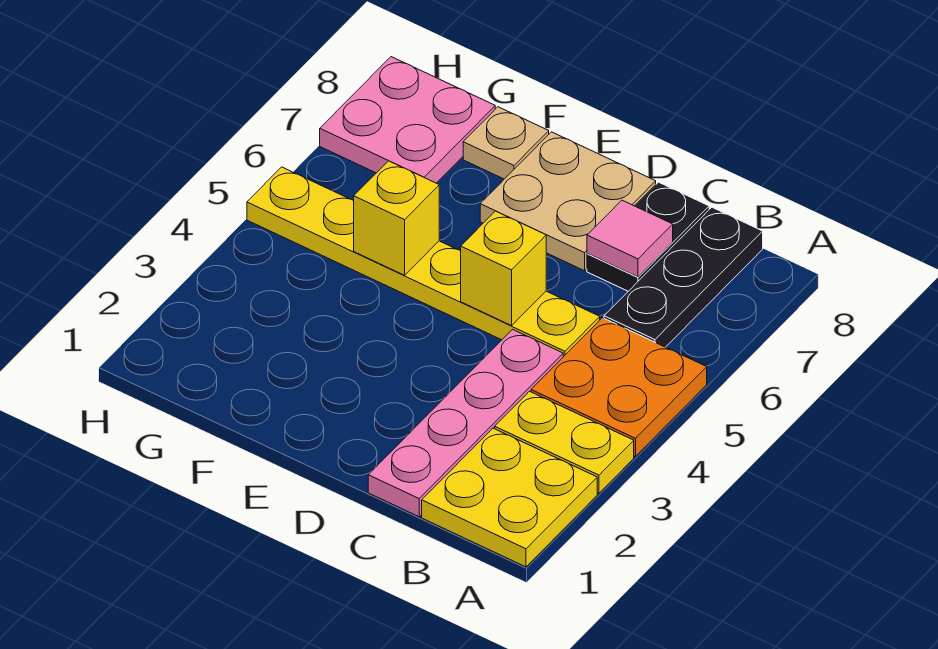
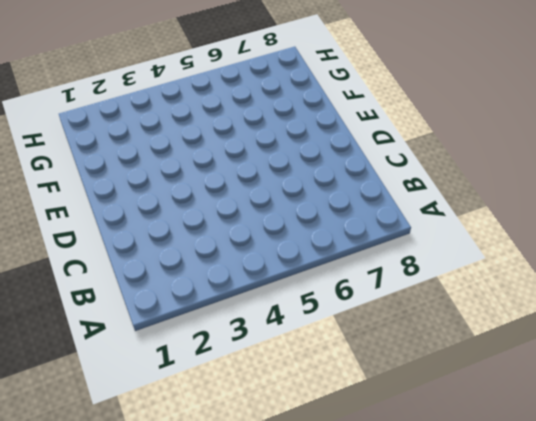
none -> yellow plate A1:B2 level 1
none -> yellow plate A3:B3 level 1
none -> orange plate A4:B5 level 1

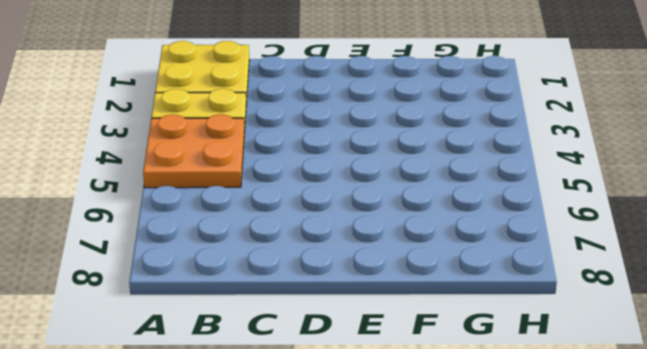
none -> black plate B6:B8 level 1
none -> pink plate C1:C4 level 1
none -> yellow plate C5:H5 level 1

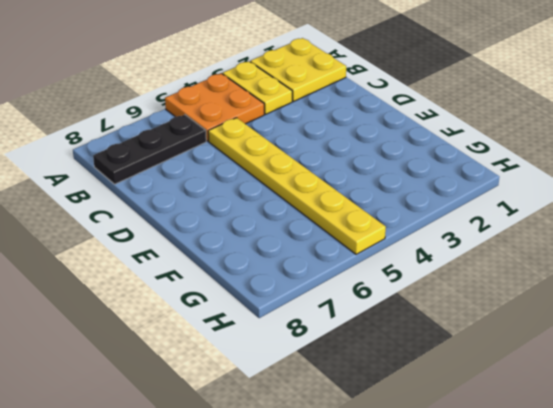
none -> pink plate C1:C4 level 1
none -> black plate C7:C8 level 1
none -> tan plate D7:E8 level 1

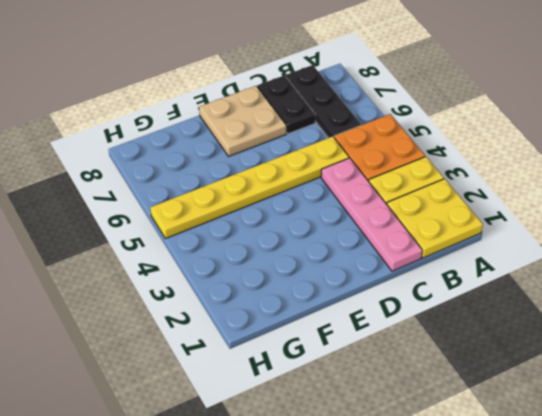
none -> tan plate F8 level 1
none -> pink plate G7:H8 level 1
none -> pink tile C7 level 2

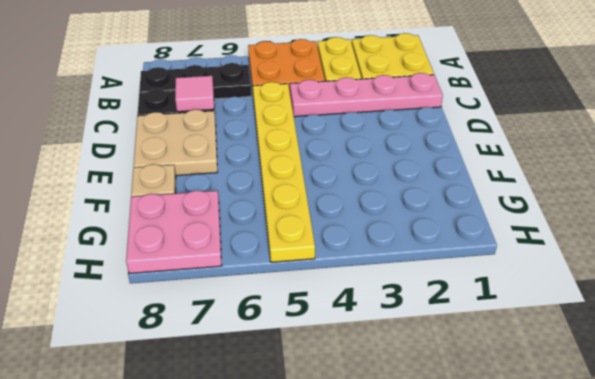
none -> yellow brick D5 level 2
none -> yellow brick F5 level 2

